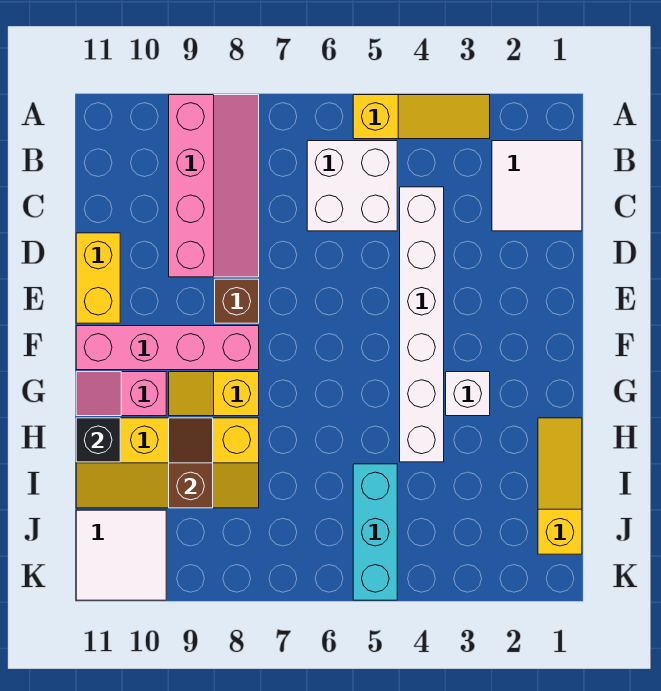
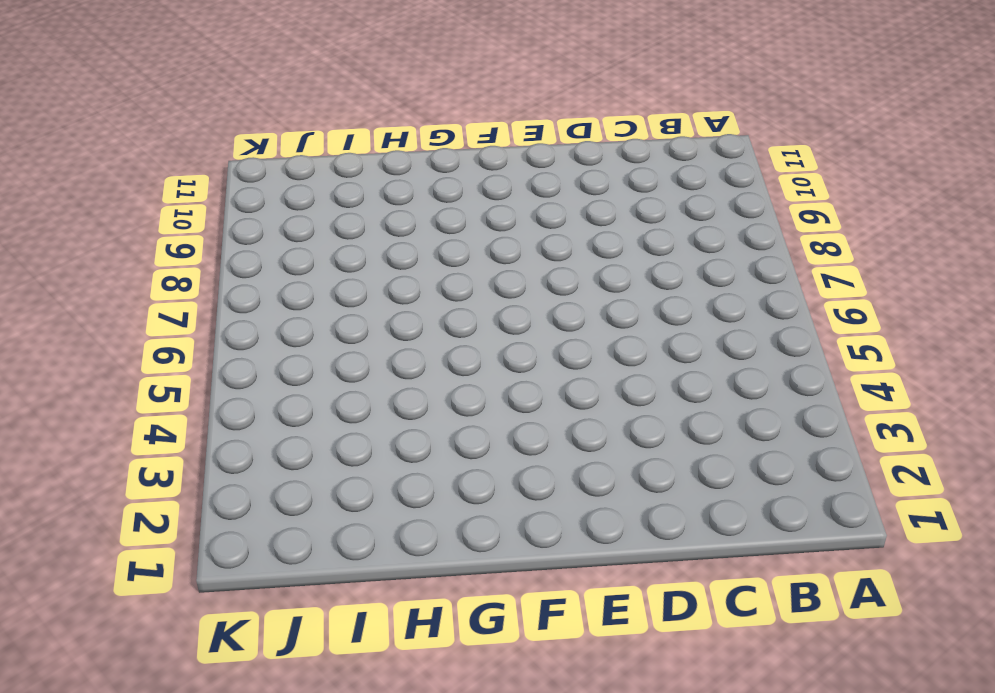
none -> yellow slope A3:A5 level 1 top 5
none -> pink slope A8:D9 level 1 top 9
none -> white tile B1:C2 level 1

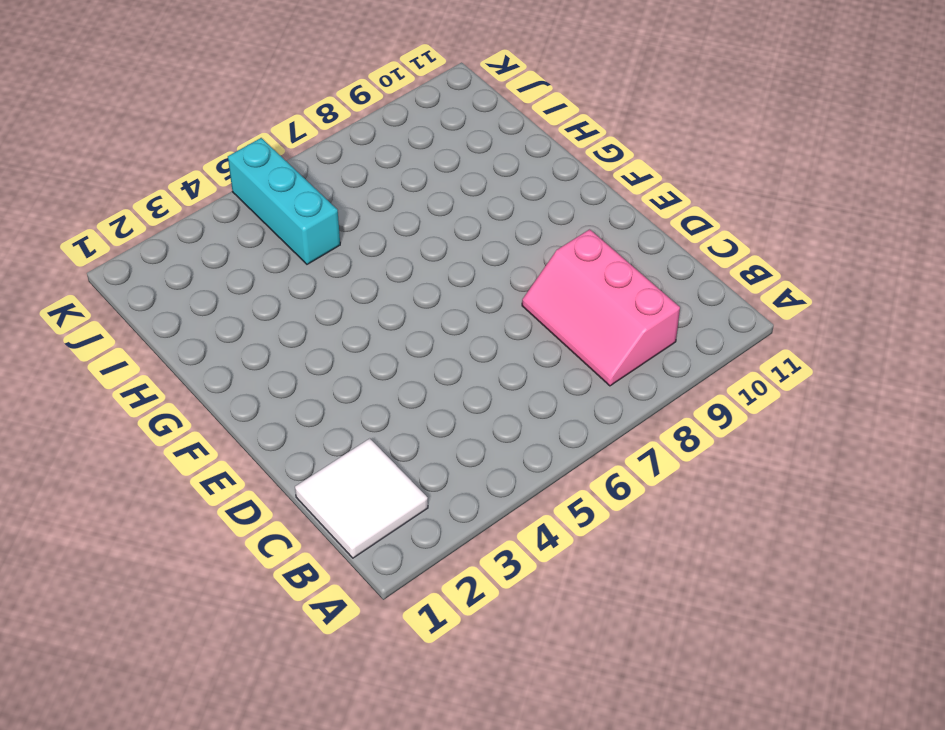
pink slope B8:D9 level 1 top 9 -> pink slope A8:D9 level 1 top 9
none -> yellow slope A3:A5 level 1 top 5
none -> white brick B5:C6 level 1
none -> white brick C4:H4 level 1

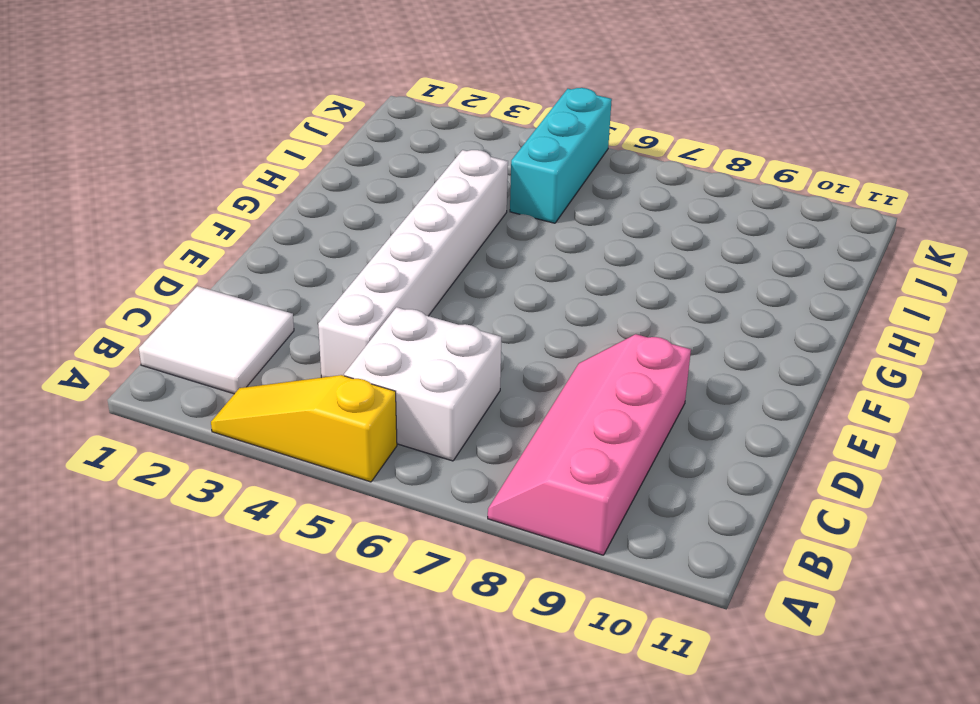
none -> yellow brick D11:E11 level 1
none -> brown brick E8 level 1
none -> pink brick F8:F11 level 1

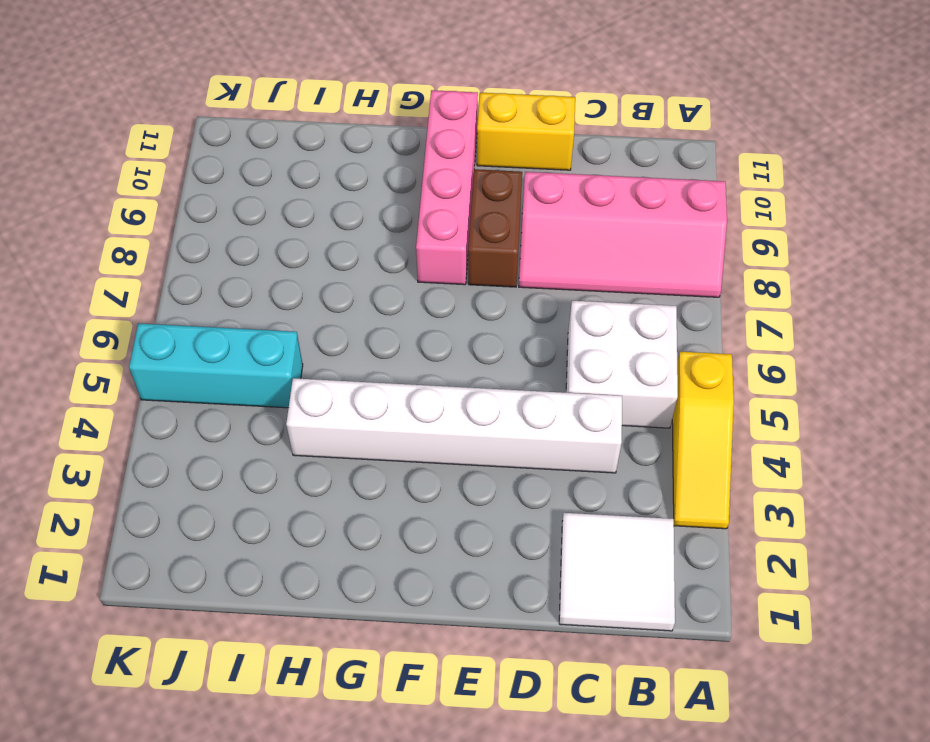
brown brick E8:E9 level 1 -> brown brick E8 level 1
none -> white brick G3 level 1
none -> yellow slope G8:G9 level 1 top 8
none -> pink slope G10:G11 level 1 top 10

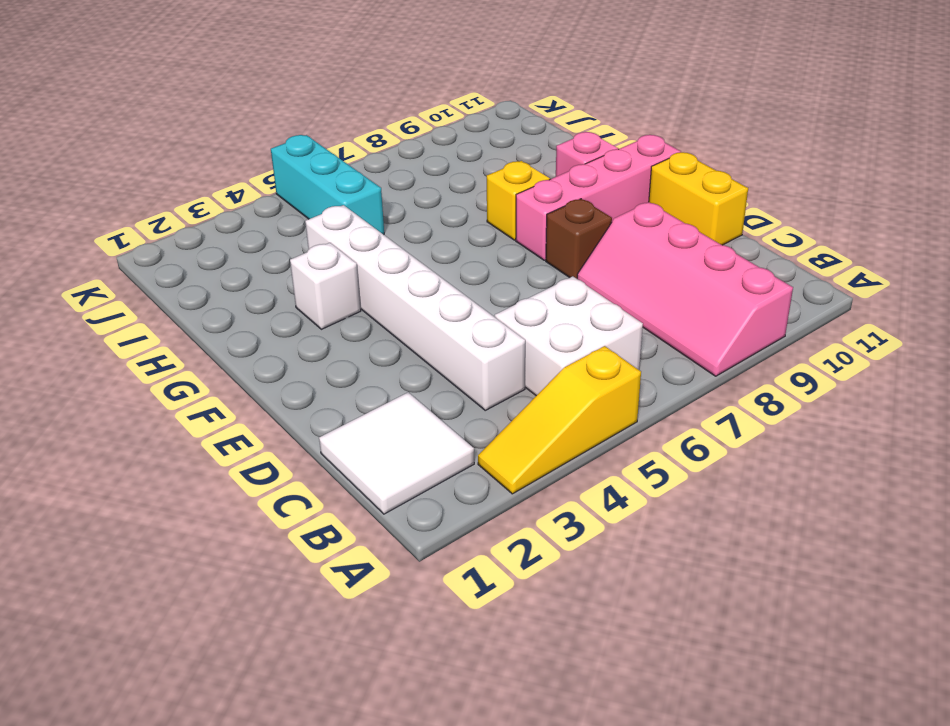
none -> yellow slope H1:J1 level 1 top J
none -> yellow slope H8:I11 level 1 top H
none -> white tile J10:K11 level 1

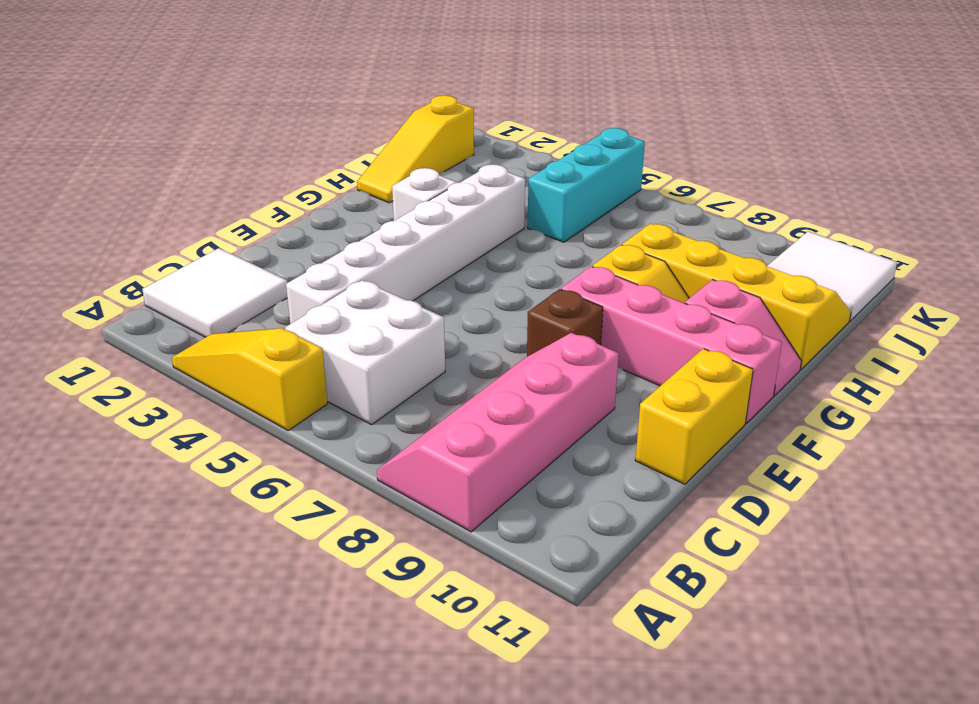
none -> brown slope H9:I9 level 2 top I
none -> black brick H11 level 2

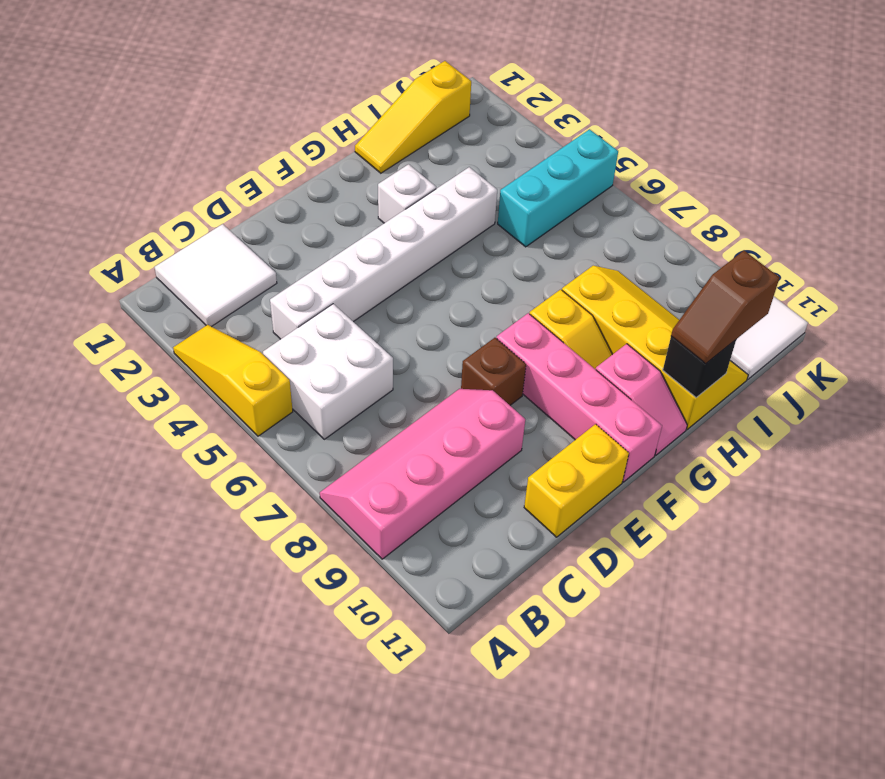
brown slope H11:I11 level 3 top I -> brown slope H9:I9 level 2 top I

